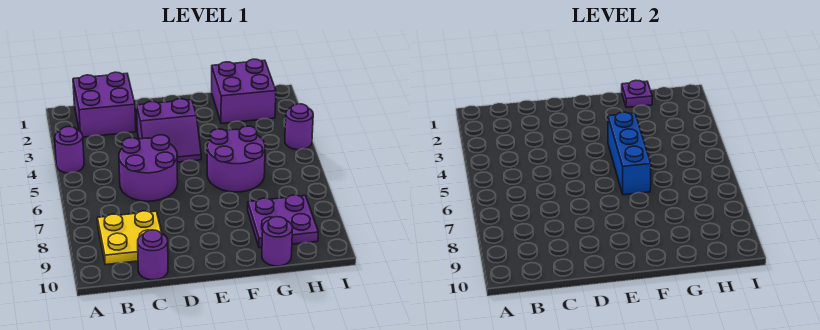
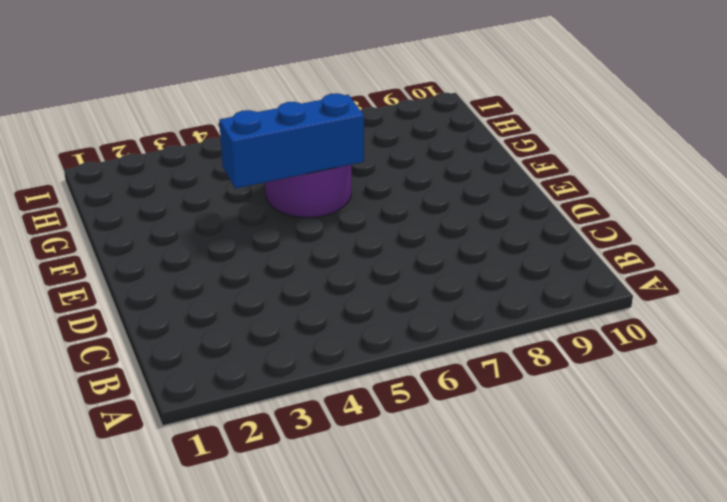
none -> purple round brick A4 level 1
none -> purple brick B1:C2 level 1
none -> yellow plate B8:C9 level 1

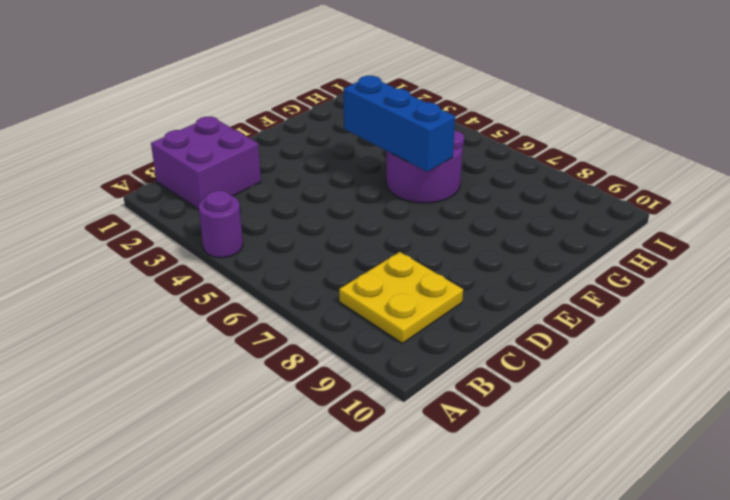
none -> purple round brick C5:D6 level 1
none -> purple round brick C10 level 1
none -> purple slope D3:E4 level 1 top 3

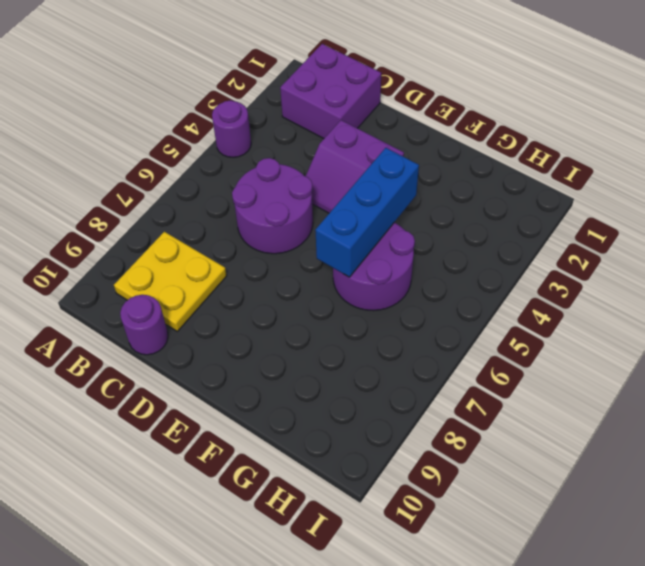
none -> purple brick G1:H2 level 1
none -> purple plate G8:H9 level 1
none -> purple round brick G10 level 1

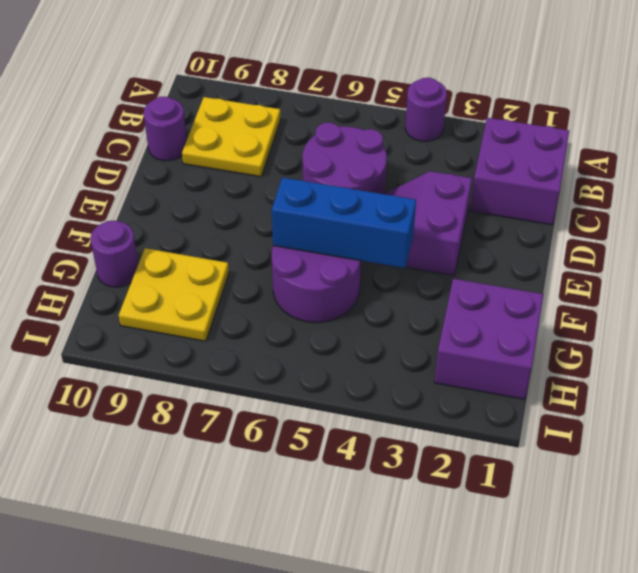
yellow plate G8:H9 level 1 -> purple plate G8:H9 level 1
none -> purple round brick I4 level 1
none -> purple plate G1 level 2

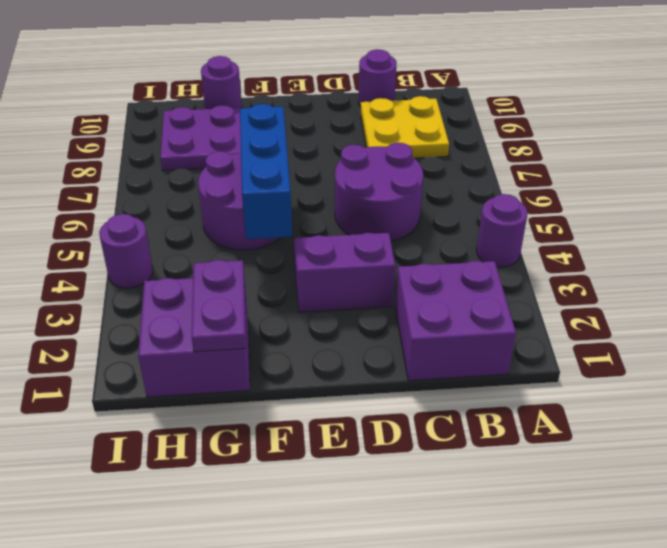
purple plate G1:G2 level 2 -> purple plate G1 level 2

